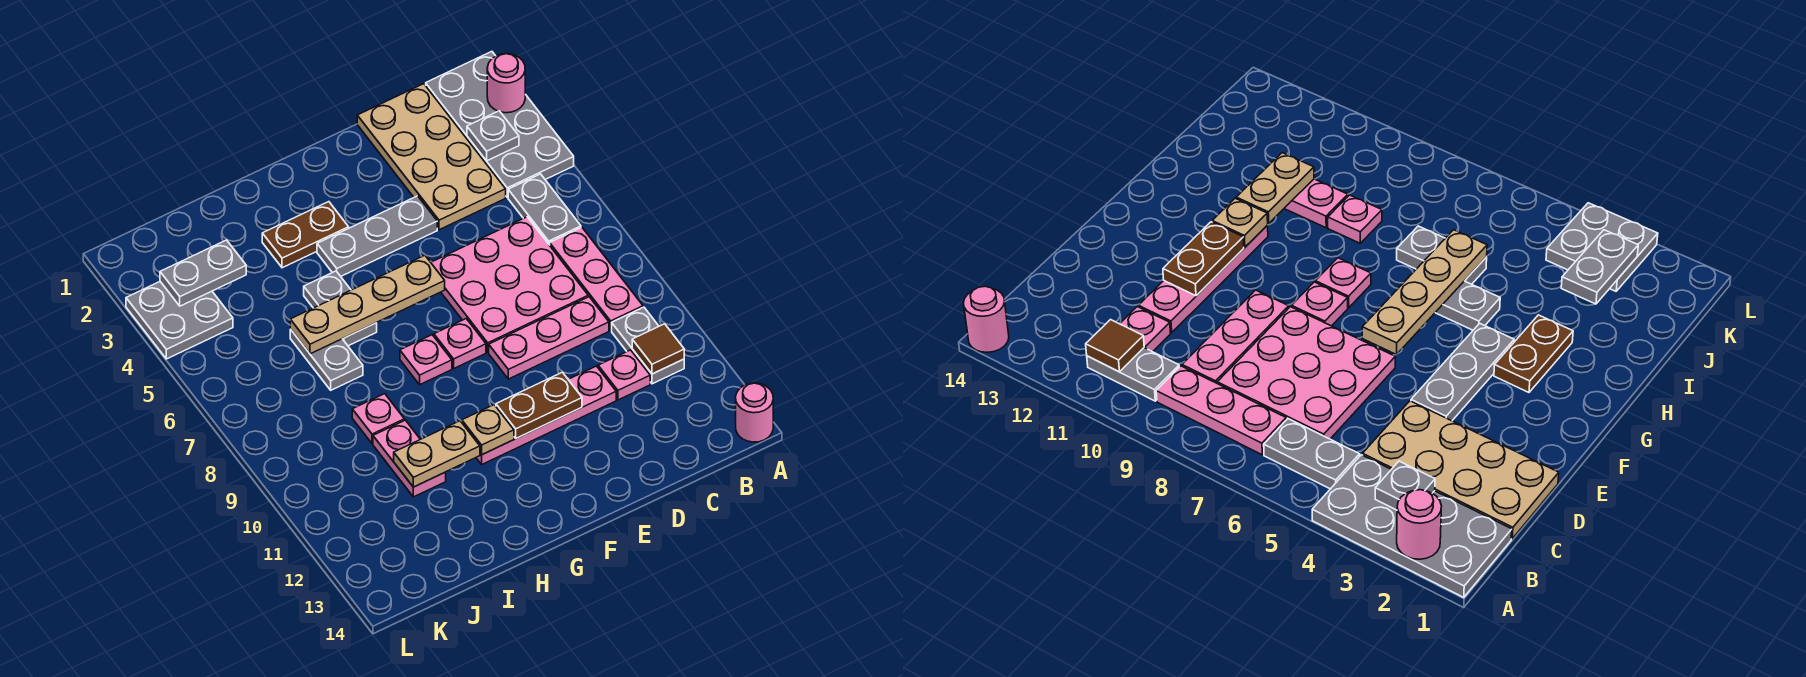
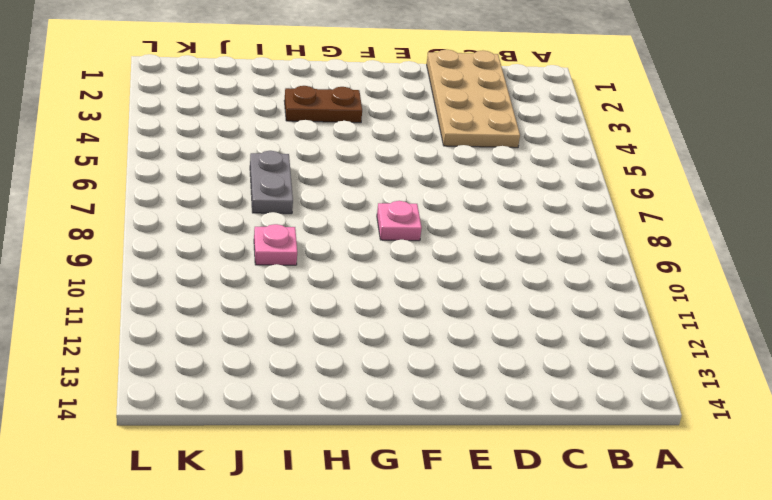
none -> grey plate A1:B4 level 1
none -> pink round brick A14 level 1
none -> grey plate B5:B6 level 1

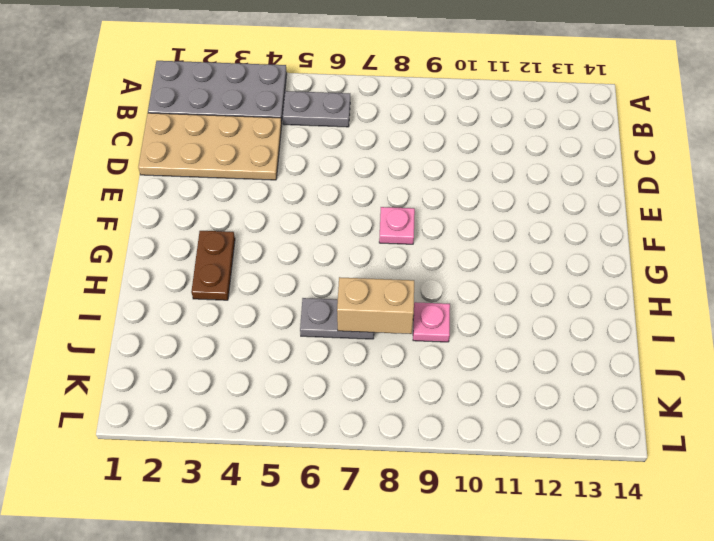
tan brick I7:I8 level 2 -> none
none -> pink round brick A14 level 1
none -> pink plate B7:B9 level 1
none -> grey plate B10:B11 level 1

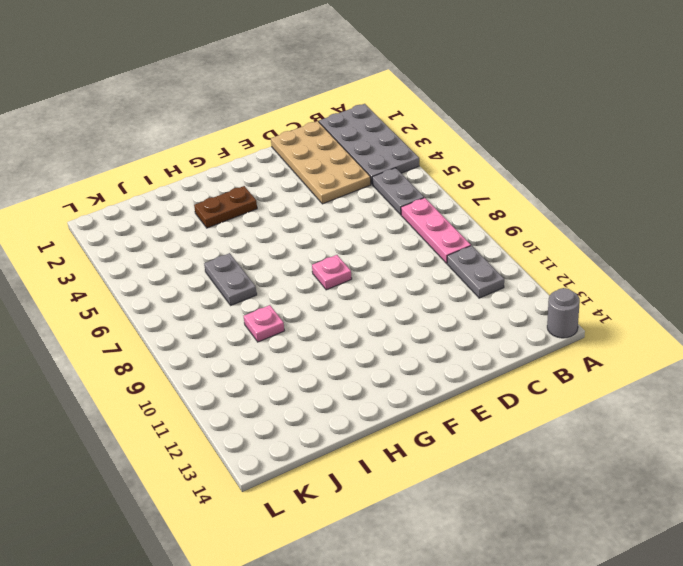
grey round brick A14 level 1 -> pink round brick A14 level 1
none -> pink plate C6:E8 level 1
none -> pink plate C9:E9 level 1
none -> pink plate C11 level 1

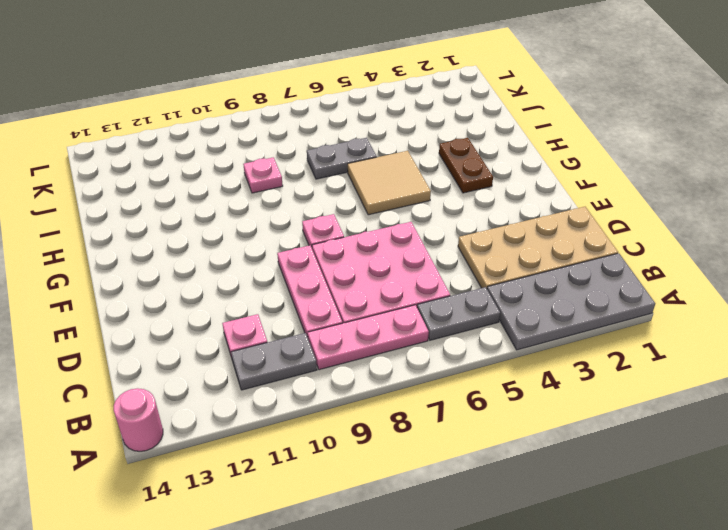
tan tile G5:H6 level 1 -> grey plate H5:H6 level 1
none -> pink plate D11:G11 level 1
none -> grey plate E4:G4 level 1
none -> pink plate G8 level 1

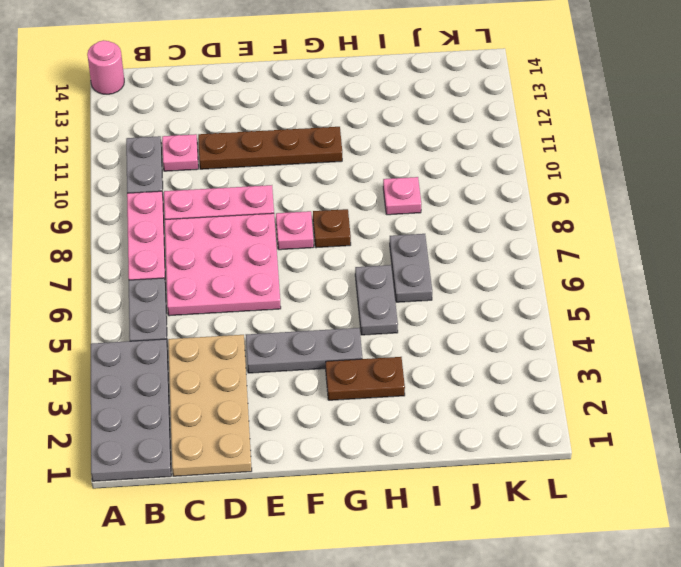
brown plate D11:G11 level 1 -> pink plate D11:G11 level 1
brown plate G8 level 1 -> pink plate G8 level 1
none -> pink plate I10:I11 level 1
none -> grey plate K3:L4 level 1
none -> pink round brick A2 level 2

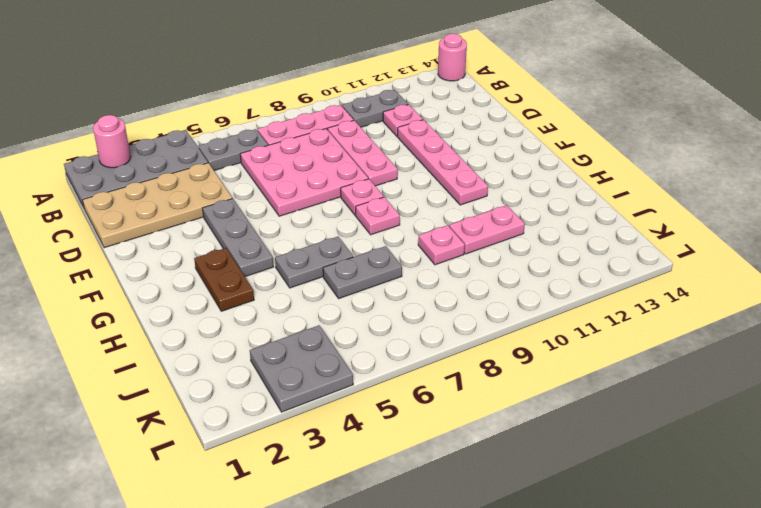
none -> grey plate B3 level 2
none -> brown tile B11 level 2
none -> brown plate E11:F11 level 2

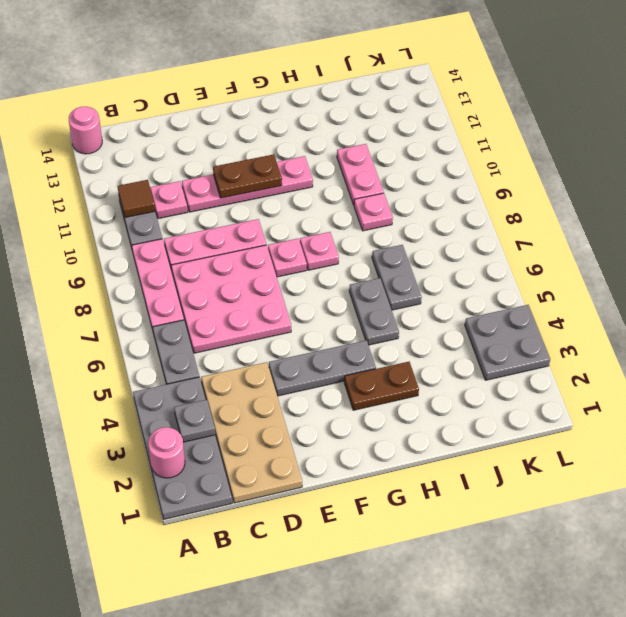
none -> tan plate F6:I6 level 2
none -> tan plate G11 level 2
none -> tan plate H11:I11 level 2

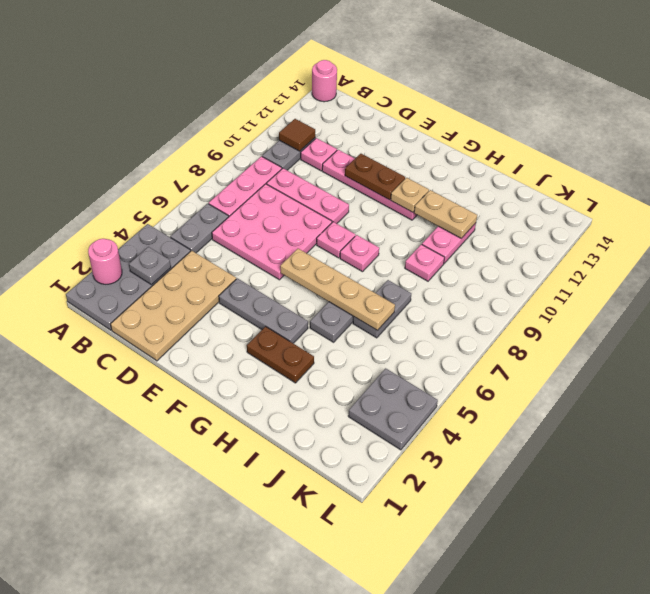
none -> grey plate J3:K3 level 2

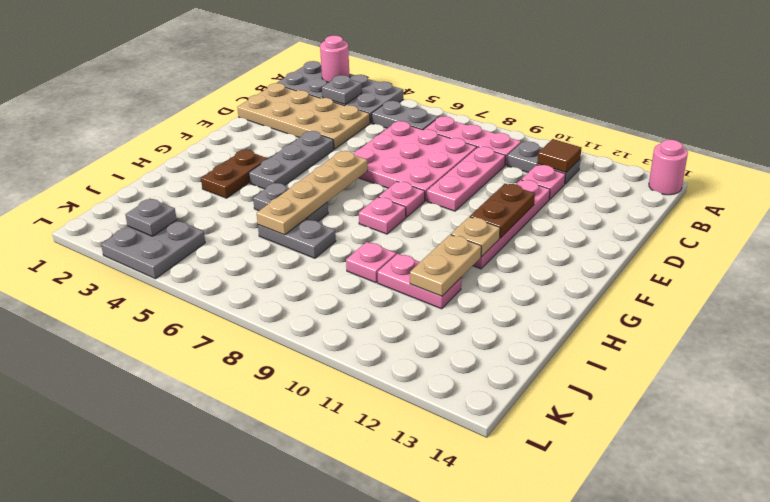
grey plate K3 level 2 -> grey plate J3:K3 level 2

